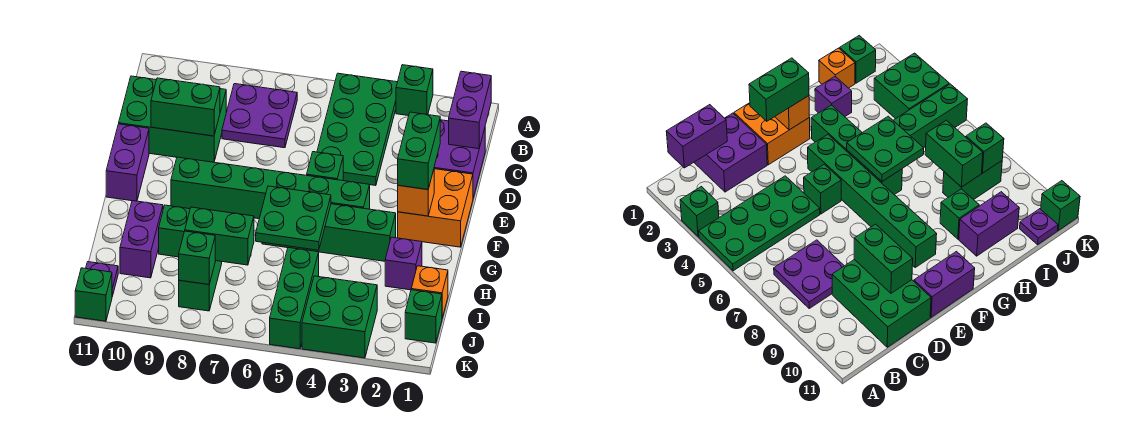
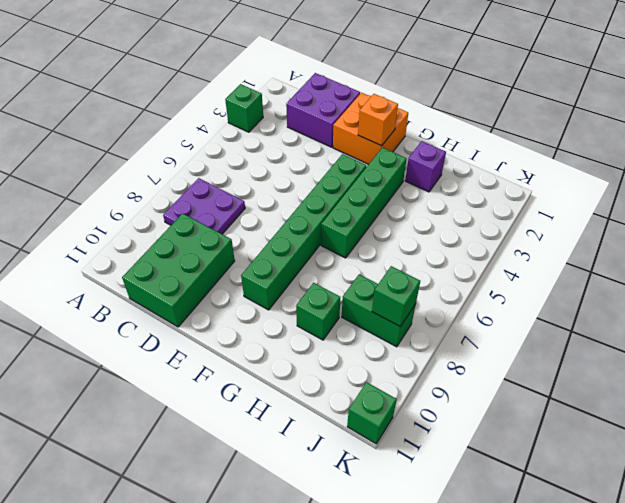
none -> green plate A4:D5 level 1
none -> green brick E5 level 1
none -> purple brick E11:F11 level 1

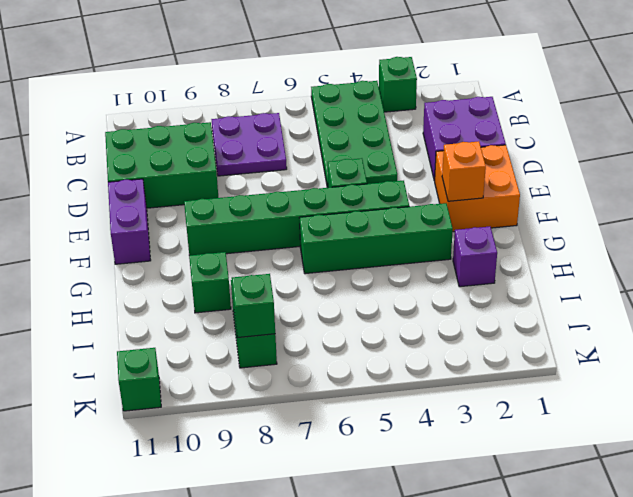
none -> purple brick H10:I10 level 1
none -> orange brick I1 level 1
none -> green brick I5:K5 level 1

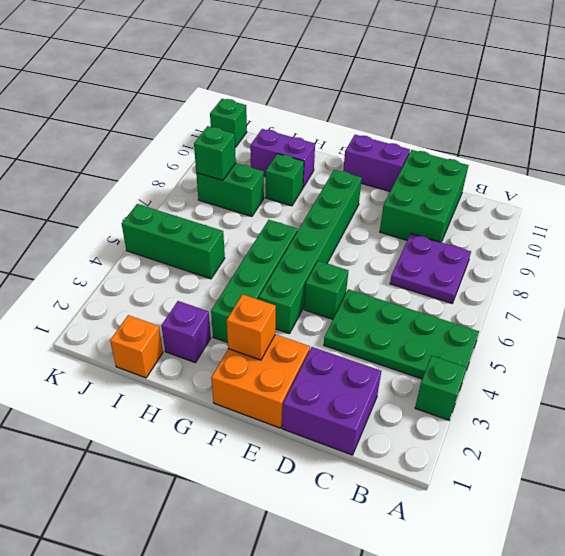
none -> green brick J1 level 1
none -> green brick J3:K4 level 1
none -> purple plate J11 level 1

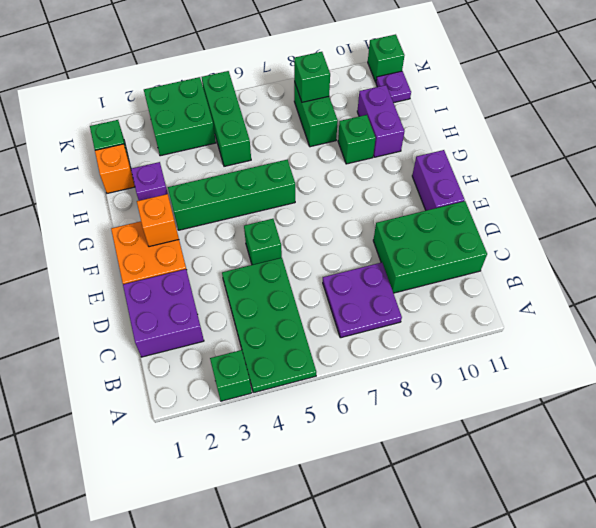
none -> green brick F4:F9 level 1
none -> purple brick B1:C1 level 2
none -> green brick D9:D10 level 2

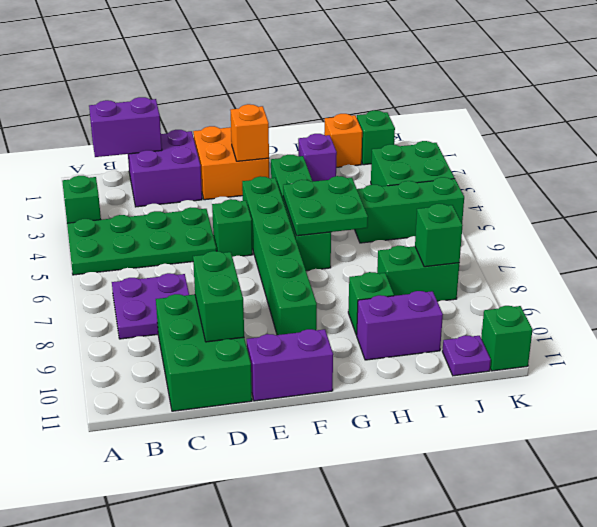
none -> green brick I7:I8 level 2
none -> green brick E2:F2 level 3

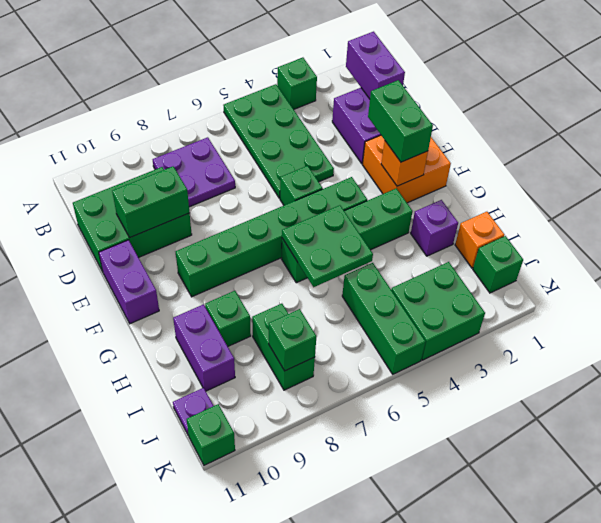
none -> green brick I7:I8 level 2

